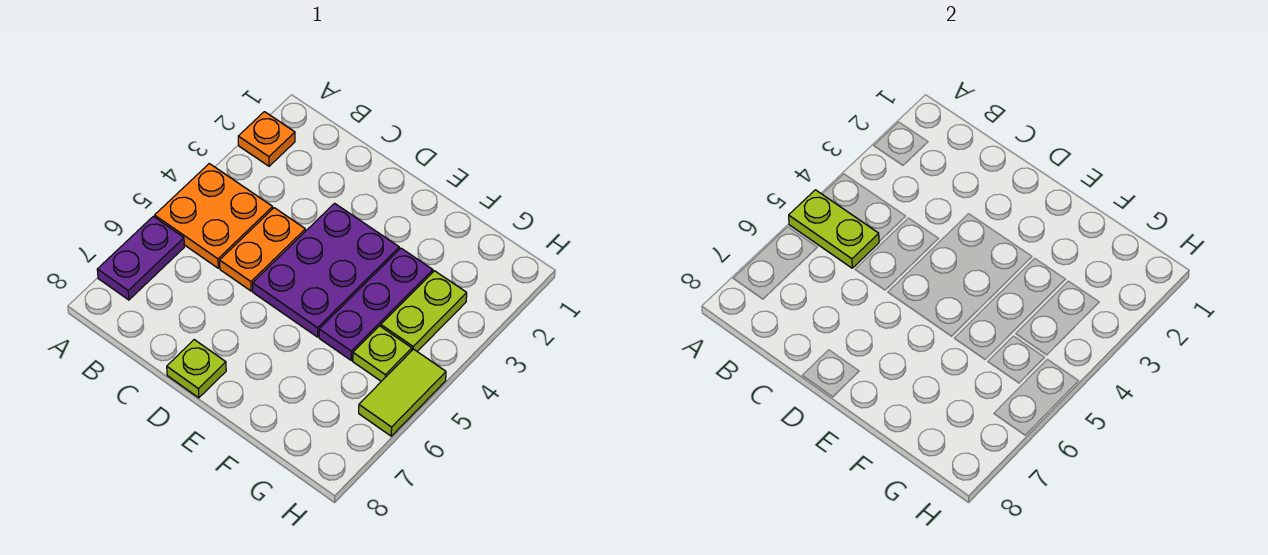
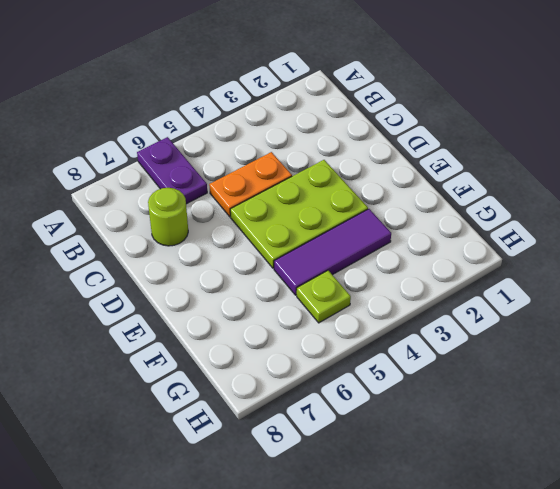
purple plate A6:B6 level 1 -> purple plate A6:A7 level 1
lime round brick C7 level 1 -> none
lime plate D3:E5 level 1 -> purple plate D3:E5 level 1
purple tile F3:F5 level 1 -> purple plate F3:F5 level 1
none -> orange plate A2 level 1
none -> orange plate A4:B5 level 1

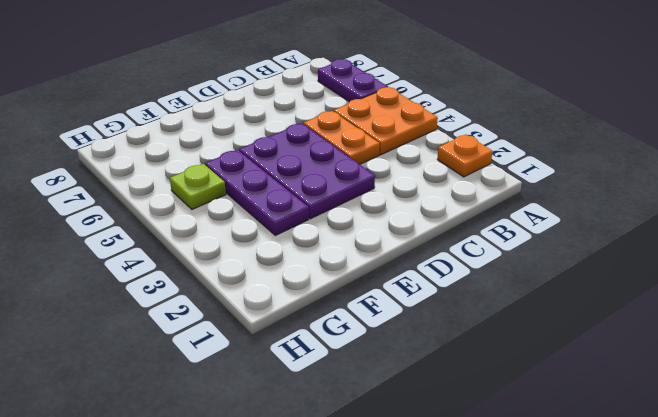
none -> lime plate D8 level 1
none -> lime plate G3:G4 level 1

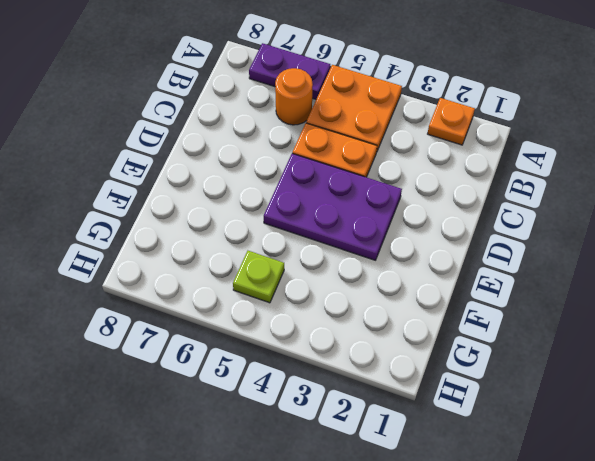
orange round brick B6 level 1 -> none
none -> lime plate D8 level 1
none -> purple plate F3:F5 level 1

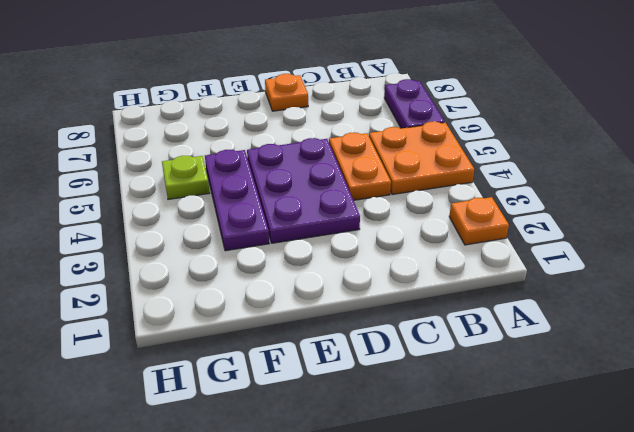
orange plate D8 level 1 -> lime plate D8 level 1
none -> lime plate G3:G4 level 1
none -> lime tile H5:H6 level 1

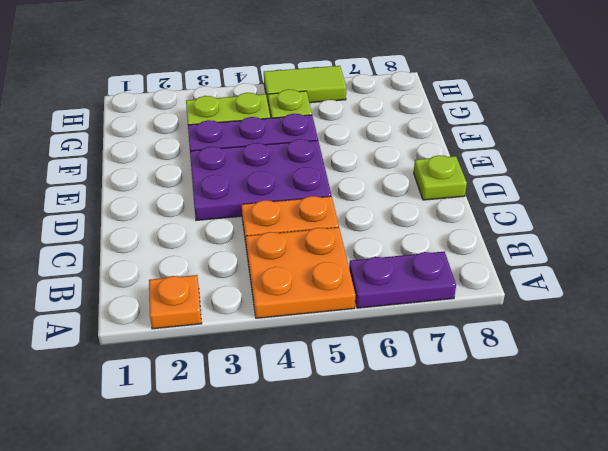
none -> lime plate A5:B5 level 2

